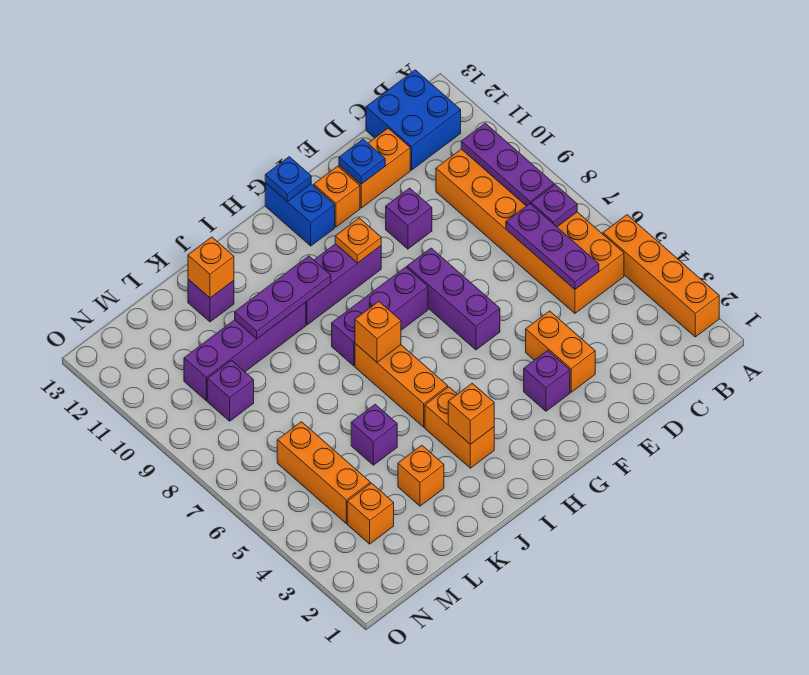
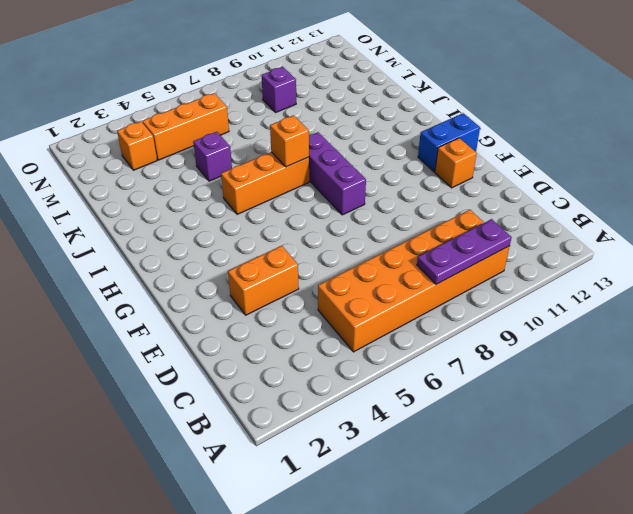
none -> orange brick A2:A5 level 1
none -> blue brick B12:C13 level 1
none -> orange brick D12:E12 level 1
none -> purple brick E10 level 1

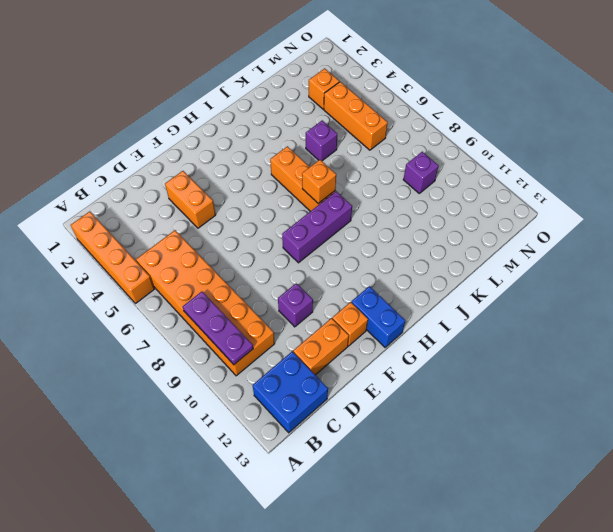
none -> purple brick F3 level 1
none -> purple brick F6:F8 level 1
none -> purple brick G10:I10 level 1
none -> orange brick I3:I4 level 1

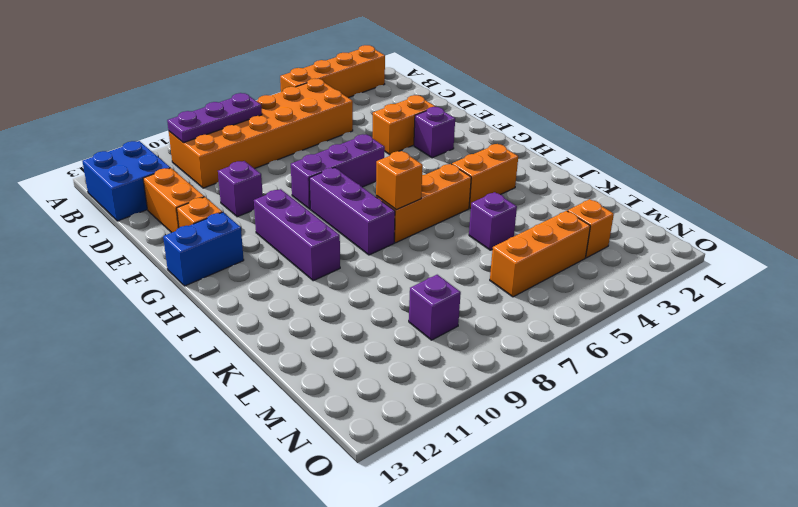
none -> purple brick J10:M10 level 1
none -> orange brick K3 level 1
none -> purple brick K12 level 1
none -> purple plate B7 level 2

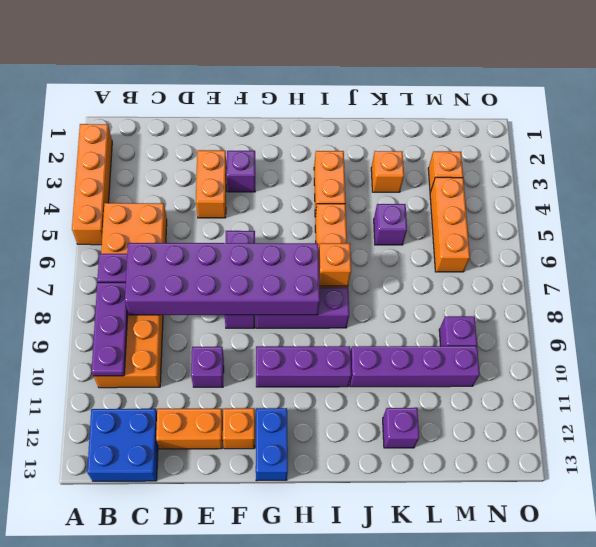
purple brick C7:H8 level 2 -> purple plate C5:C7 level 2
none -> blue plate E12 level 2
none -> orange plate G10 level 2
none -> blue plate G13 level 2
none -> orange brick I3 level 2

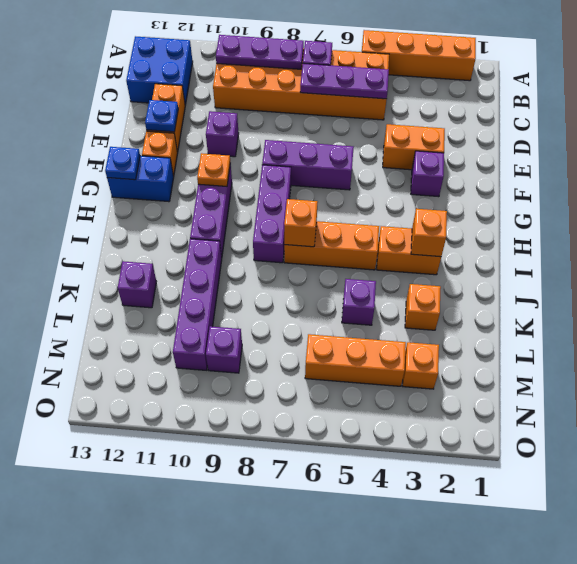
none -> purple plate I10:K10 level 2
none -> orange brick K12 level 2

